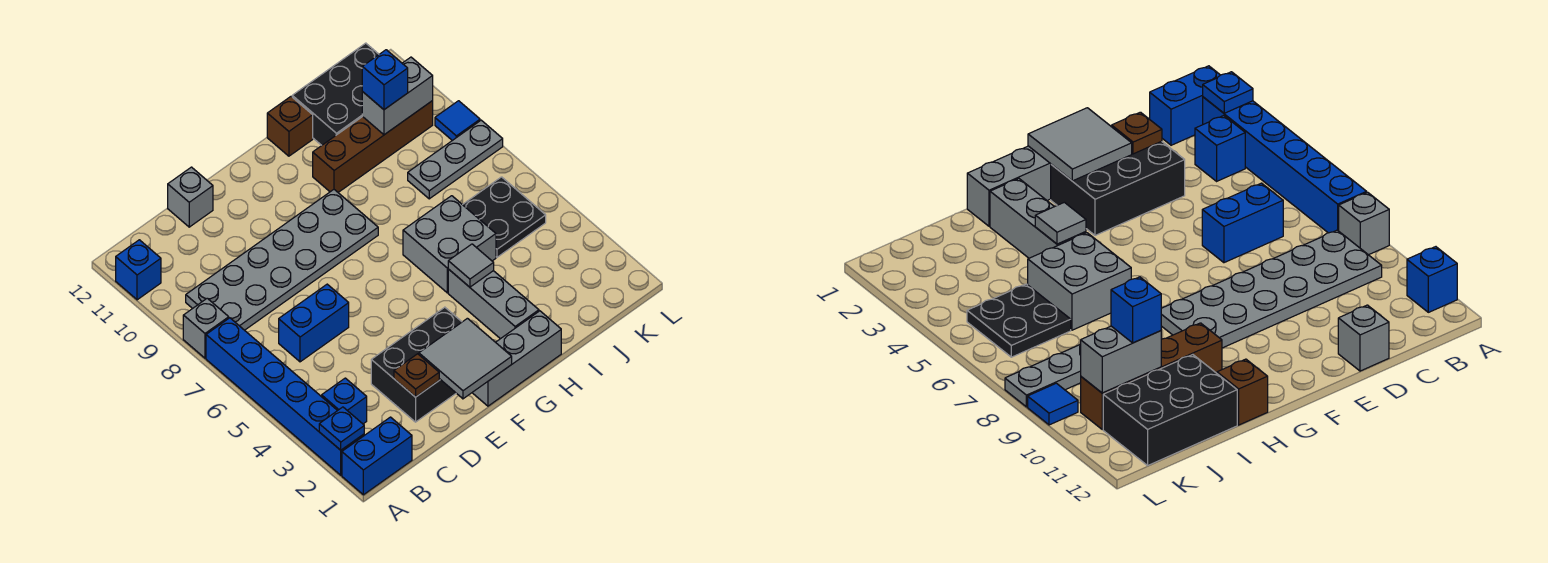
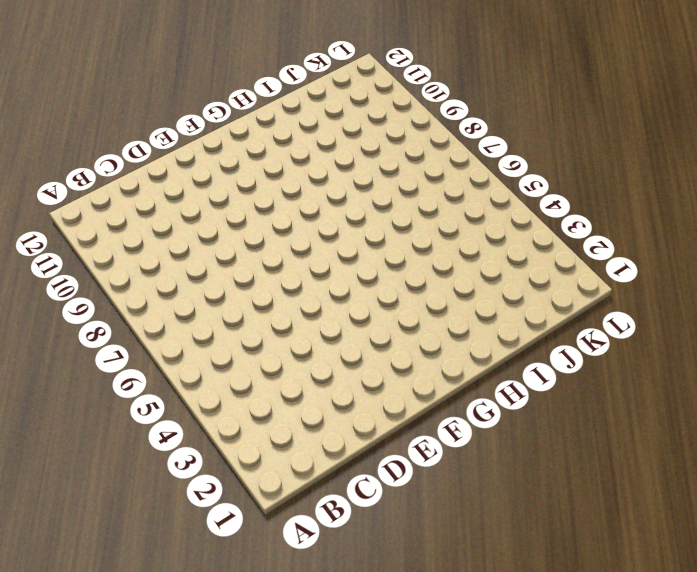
none -> blue brick A1:B1 level 1
none -> blue brick A2:A7 level 1
none -> grey brick A8 level 1

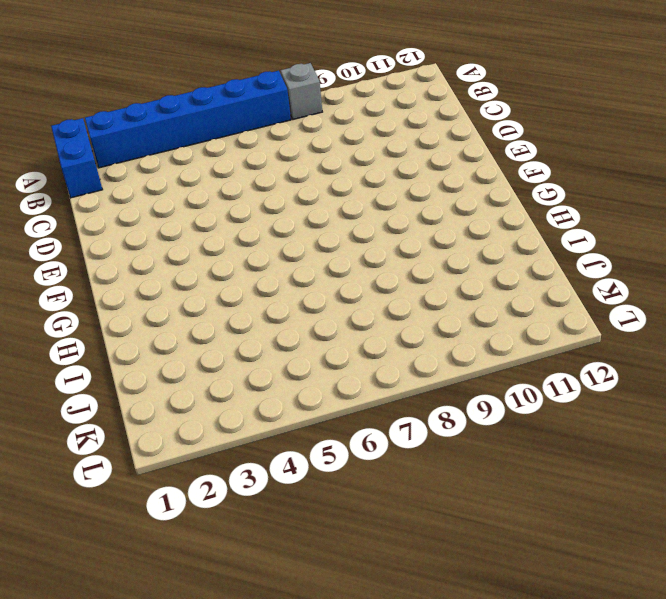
none -> blue brick A11 level 1
none -> blue brick B3 level 1
none -> grey plate B8:G9 level 1

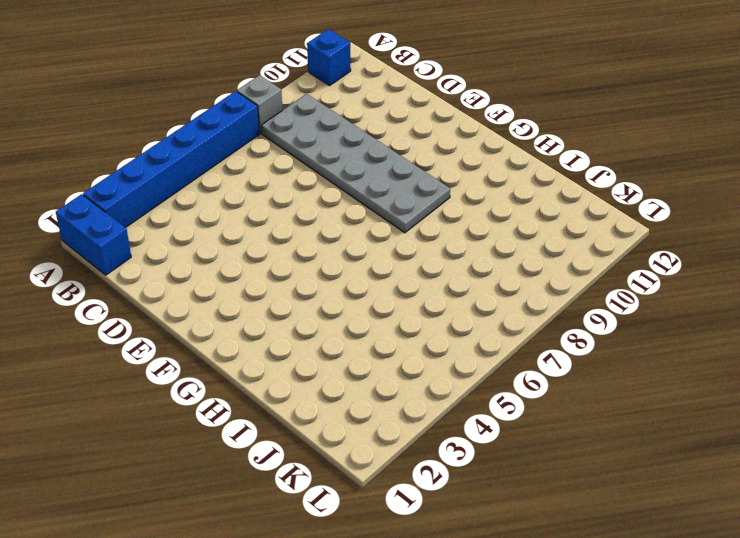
none -> blue brick B3 level 1
none -> blue brick C6:D6 level 1
none -> black brick D2:F3 level 1

